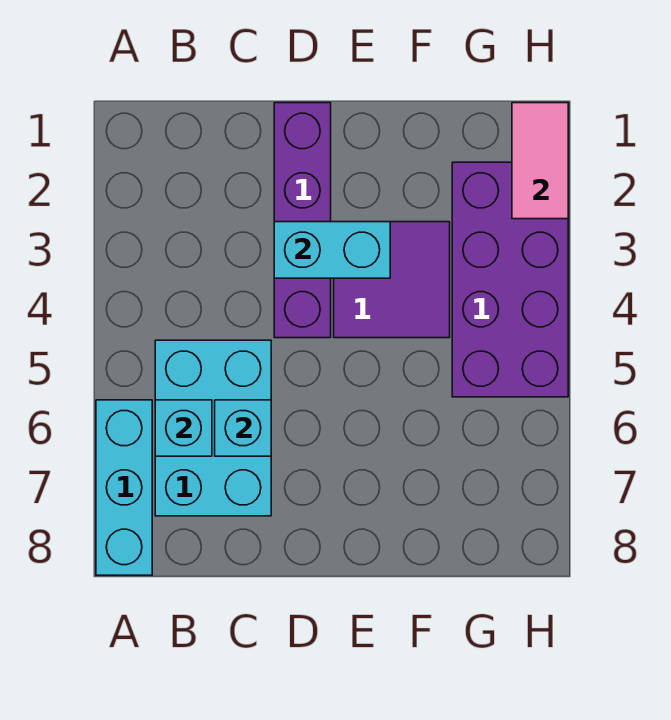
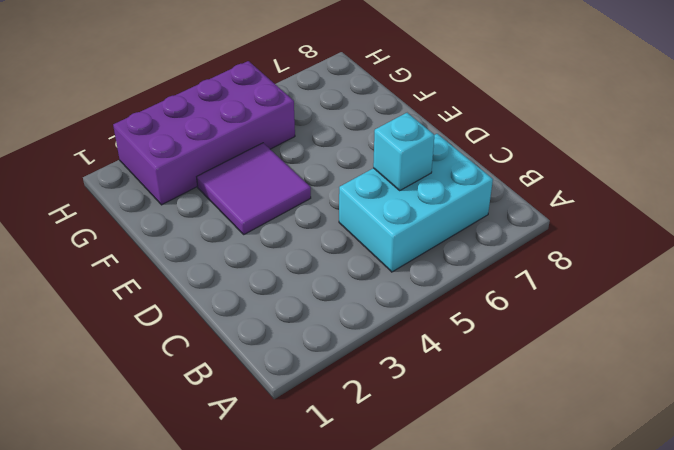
none -> cyan brick A6:A8 level 1
none -> purple brick D1:D4 level 1

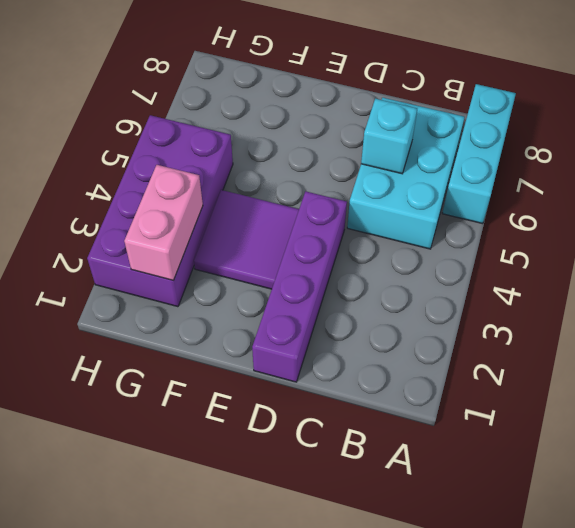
pink brick G2:G3 level 2 -> none
none -> cyan brick B6 level 2
none -> cyan brick D3:E3 level 2

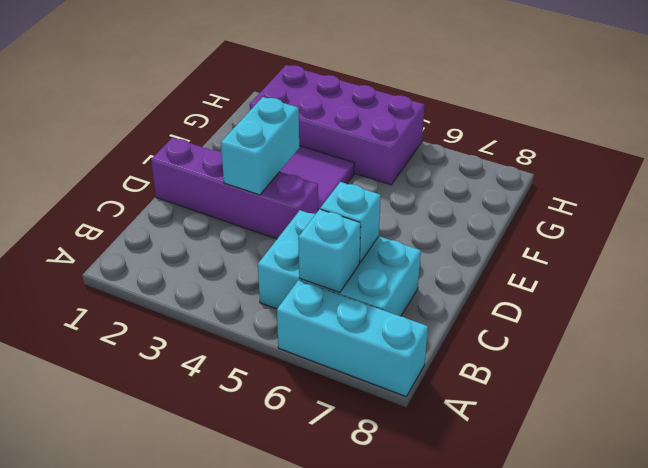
none -> pink tile H1:H2 level 2

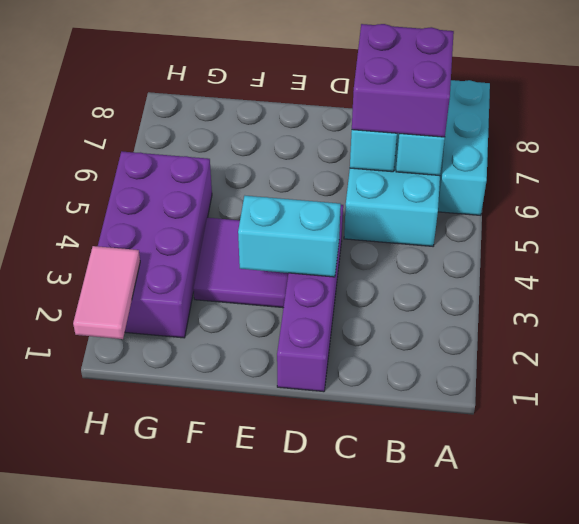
purple brick B6:C7 level 3 -> none

